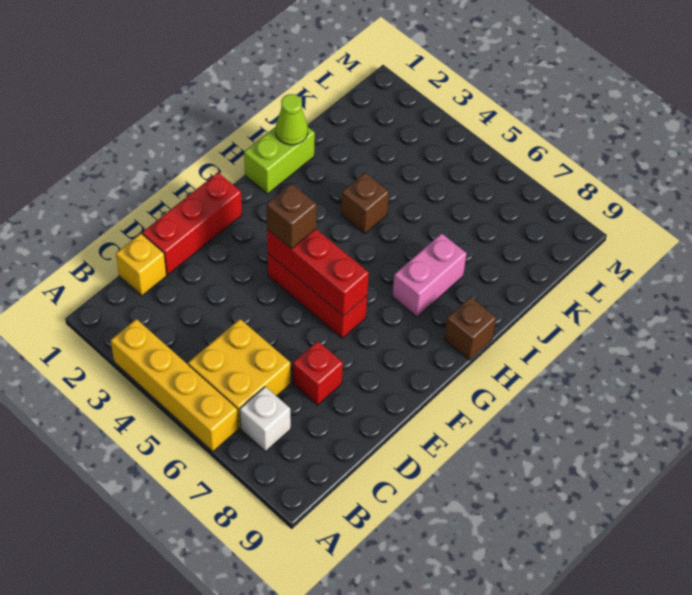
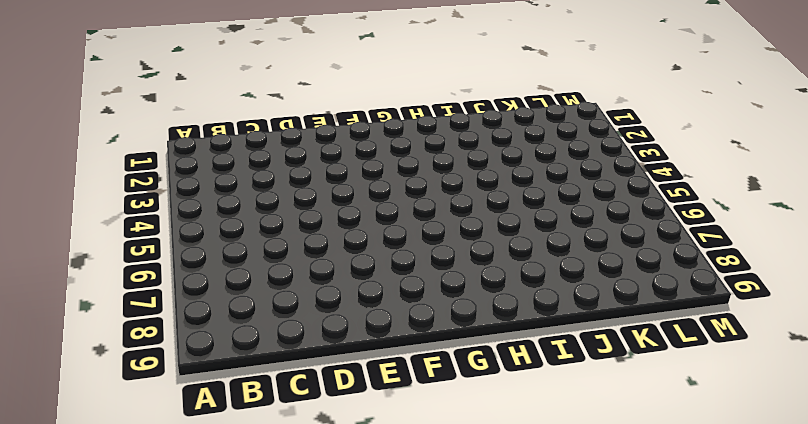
none -> yellow brick A3:A6 level 1
none -> yellow brick B5:C6 level 1
none -> white brick B7 level 1

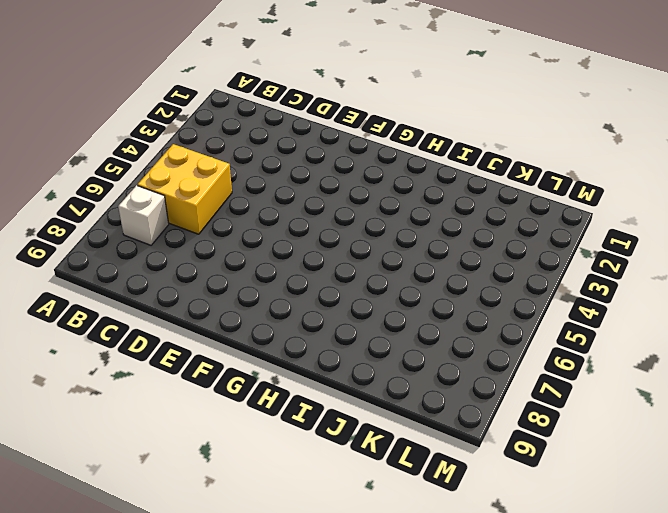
none -> yellow brick A3:A6 level 1
none -> yellow brick C1 level 1
none -> red brick D1:F1 level 1

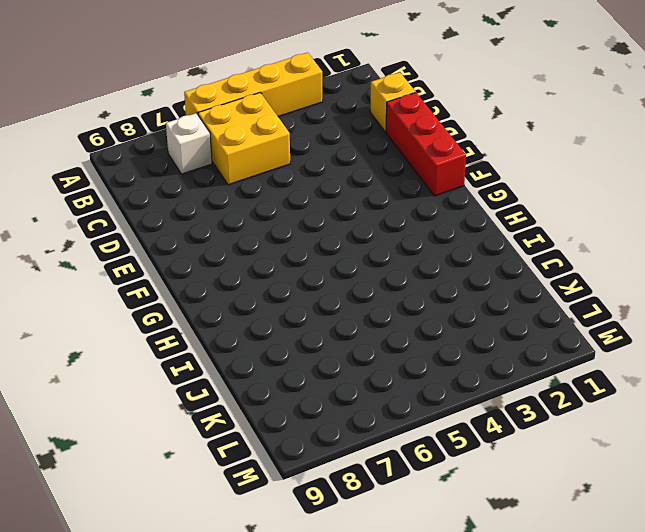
none -> red brick D7 level 1
none -> red brick F4:F6 level 1
none -> lime brick H1:I1 level 1

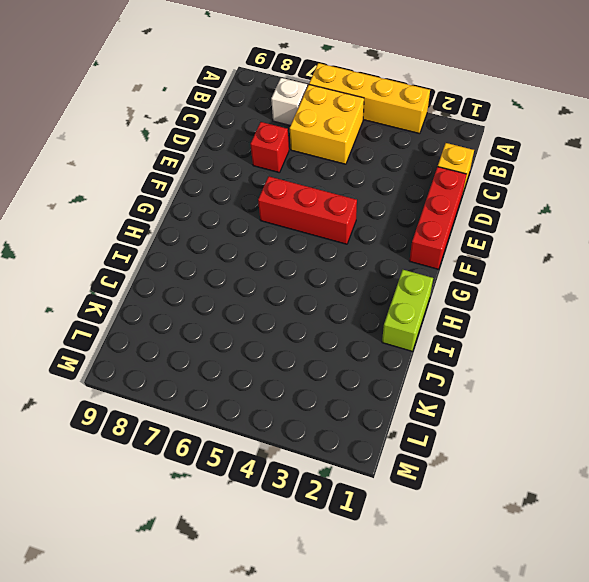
none -> pink brick H7:I7 level 1
none -> brown brick H9 level 1
none -> brown brick I4 level 1

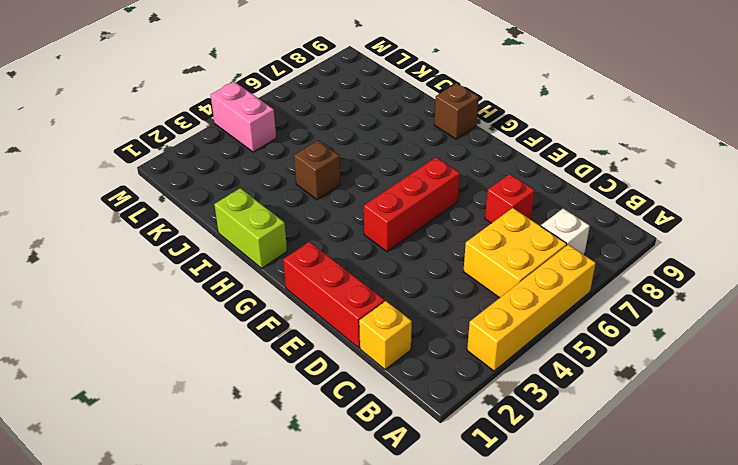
pink brick L4:M4 level 1 -> pink brick H7:I7 level 1
none -> red brick F4:F6 level 2
none -> lime cone I1 level 2
none -> brown brick F4 level 3

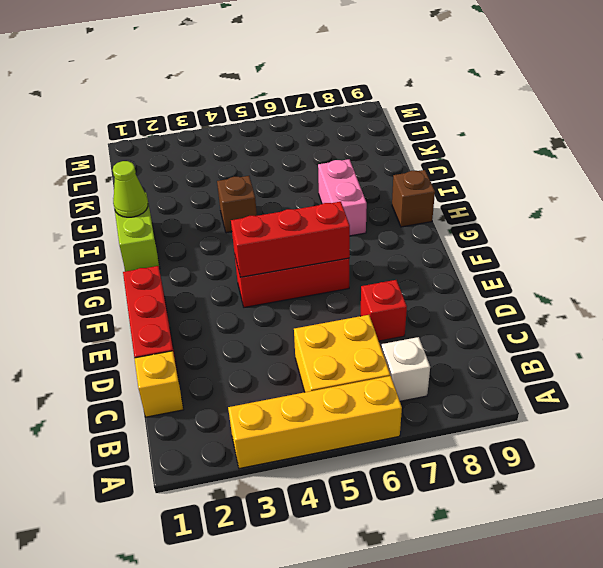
none -> brown brick F4 level 3

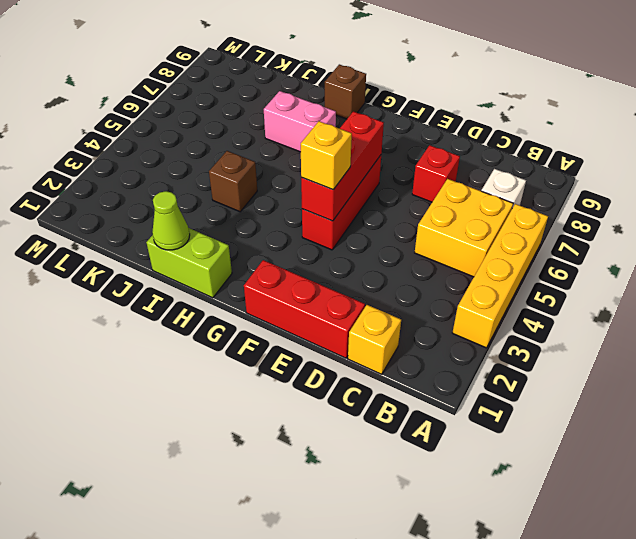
yellow brick F4 level 3 -> brown brick F4 level 3

